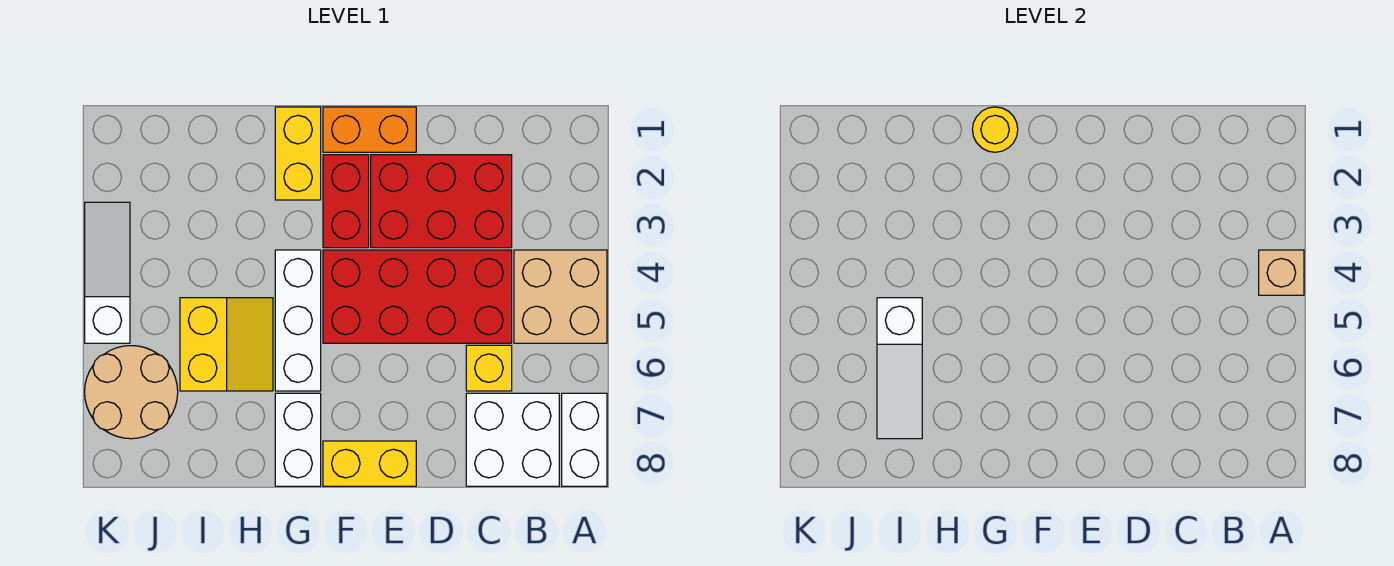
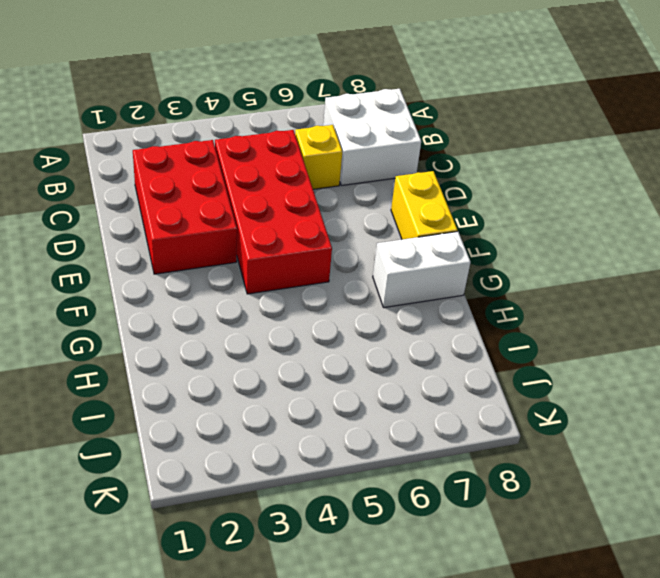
none -> tan brick A4:B5 level 1
none -> white brick A7:A8 level 1
none -> orange brick E1:F1 level 1

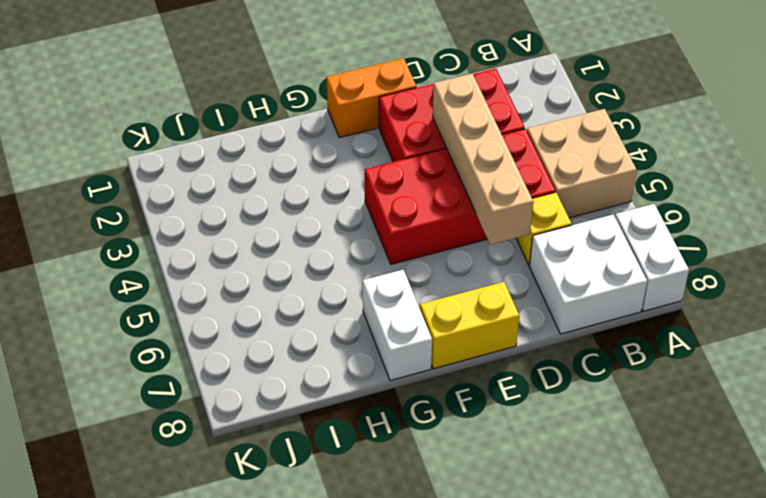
tan brick D3:D6 level 2 -> none
none -> red brick F2:F3 level 1
none -> yellow brick G1:G2 level 1
none -> white brick G4:G6 level 1

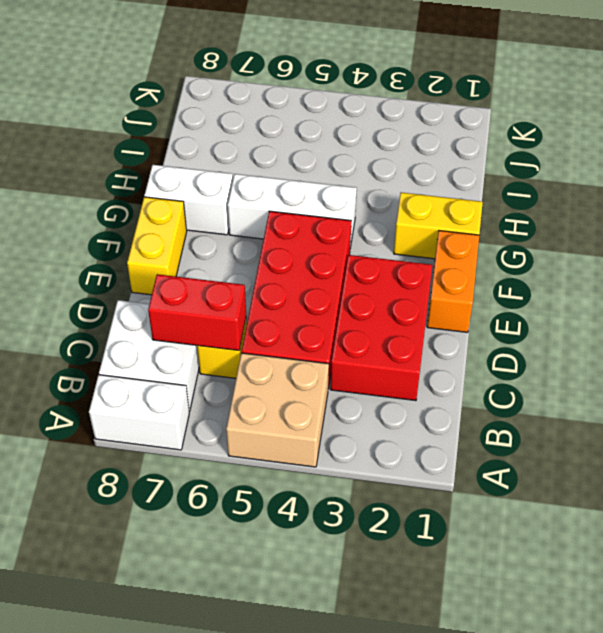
red brick C6:C7 level 2 -> red brick F2:F3 level 1
none -> yellow slope H5:I6 level 1 top I
none -> tan round brick J6:K7 level 1
none -> white slope K3:K5 level 1 top 5

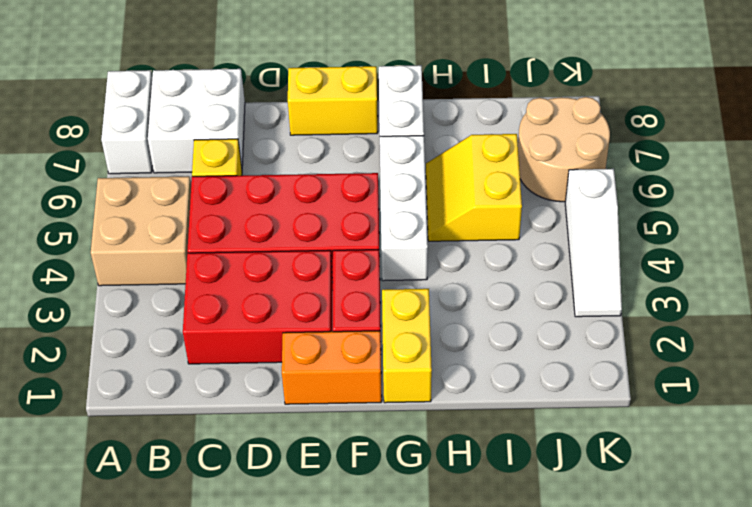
none -> tan brick A4 level 2
none -> yellow round brick G1 level 2
none -> white slope I5:I7 level 2 top 5

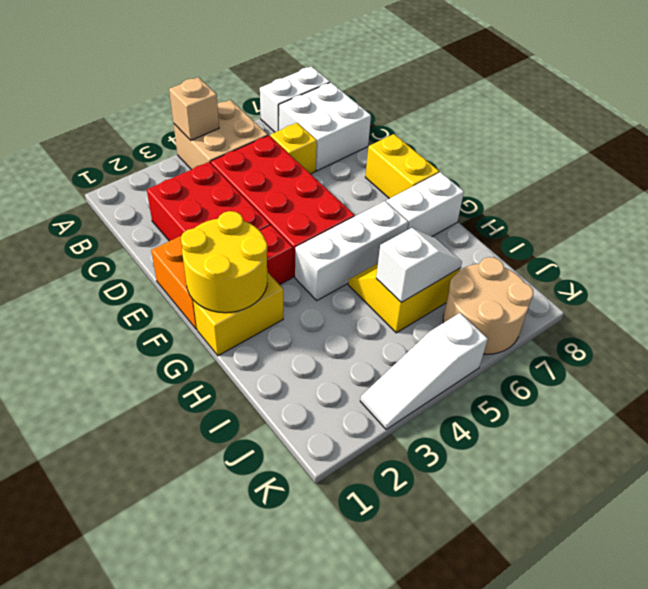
yellow round brick F1:G2 level 2 -> yellow round brick G1 level 2
white slope I5:I6 level 2 top 5 -> white slope I5:I7 level 2 top 5

